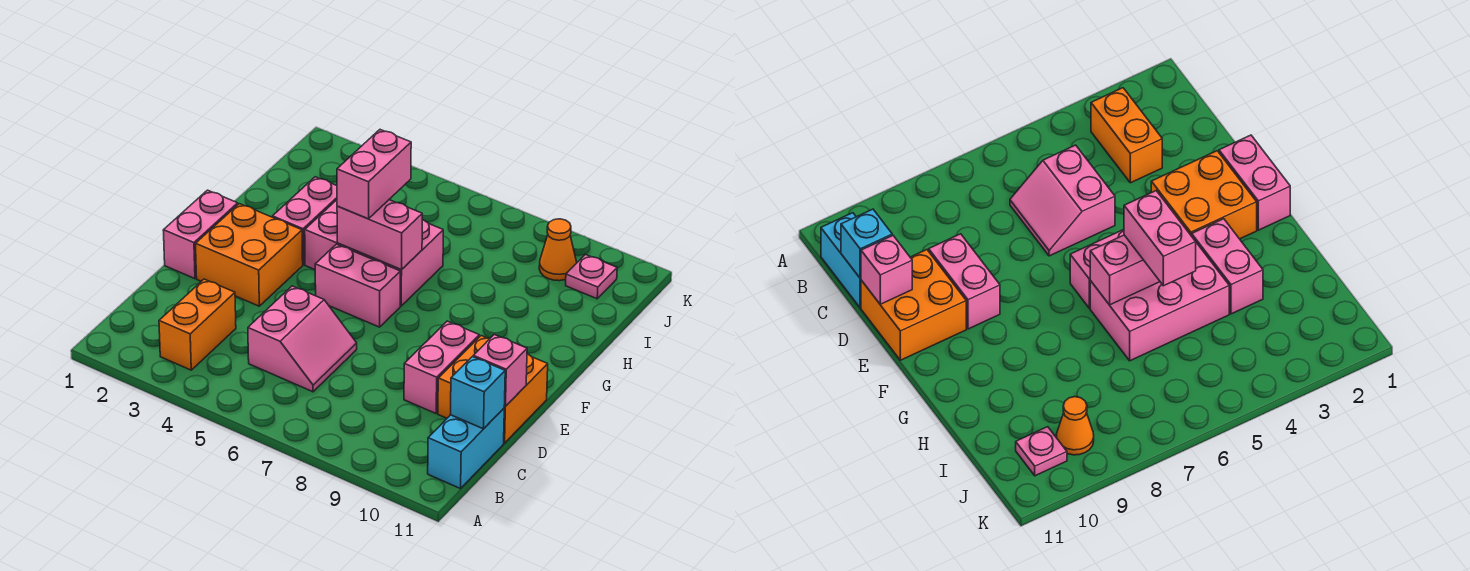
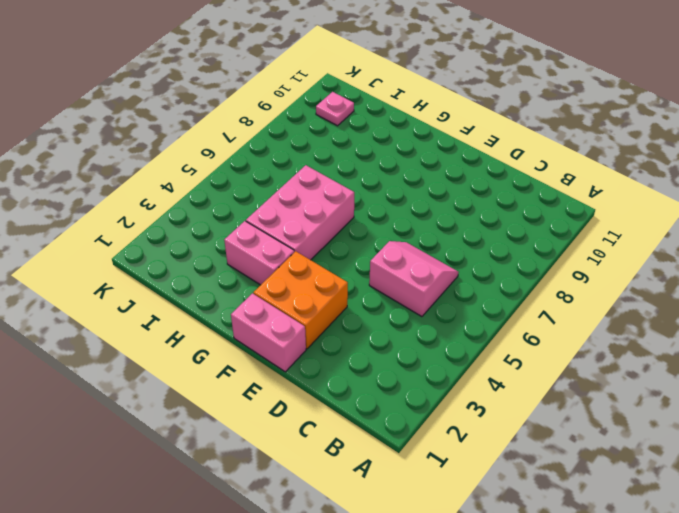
none -> orange brick B3:C3 level 1
none -> cyan brick B11:C11 level 1
none -> pink brick D9:E9 level 1

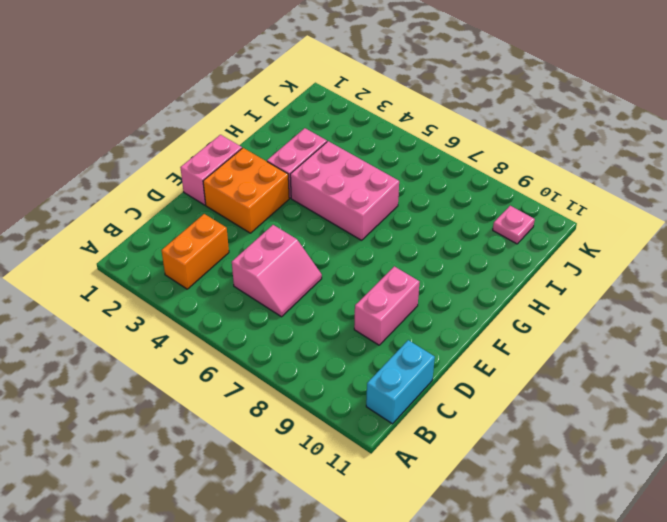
none -> orange brick D10:E11 level 1
none -> pink brick F5:F6 level 1
none -> orange cone J9 level 1

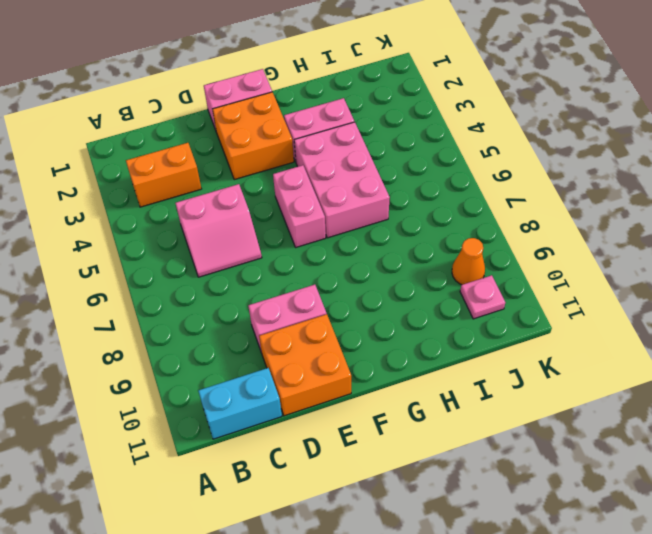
none -> cyan brick C11 level 2
none -> pink brick D11 level 2
none -> pink brick G5:G6 level 2

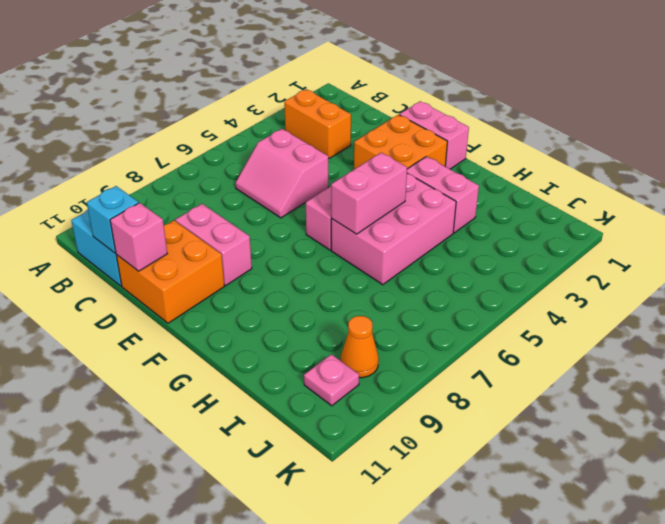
none -> pink brick G5:H5 level 3

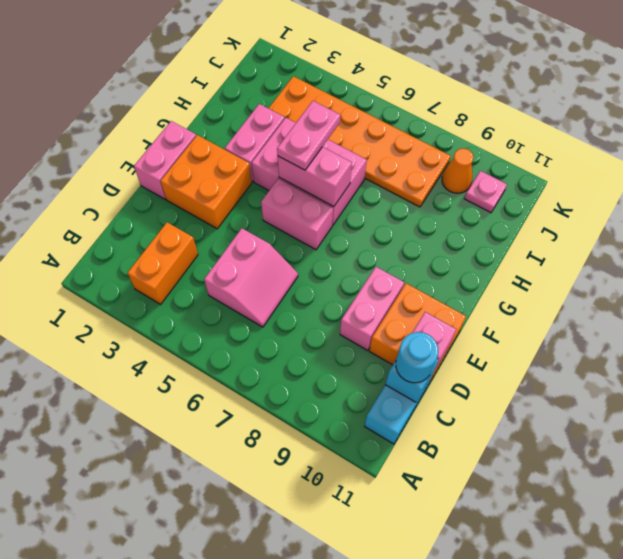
cyan round brick C11 level 3 -> none
pink plate G5:H5 level 3 -> pink brick G5:H5 level 3
orange plate I3:J8 level 1 -> none

